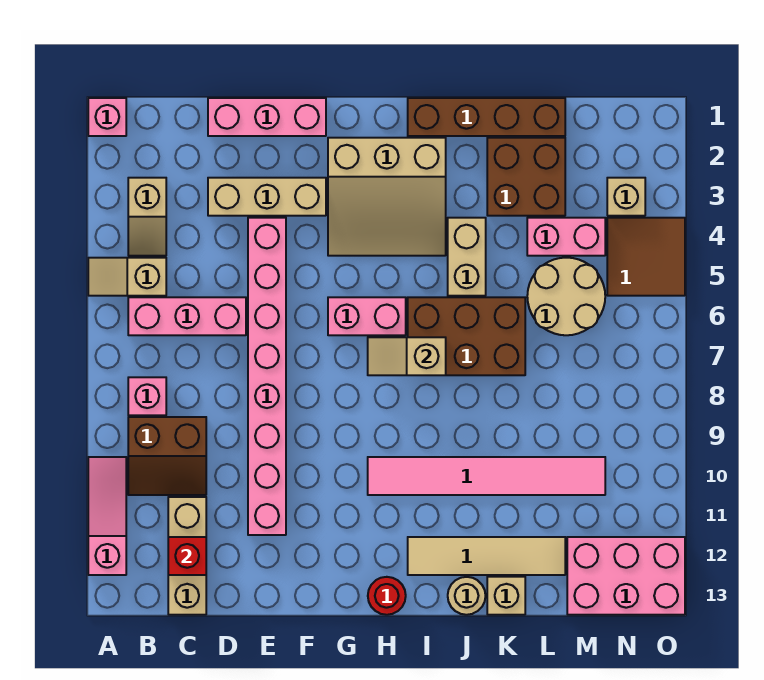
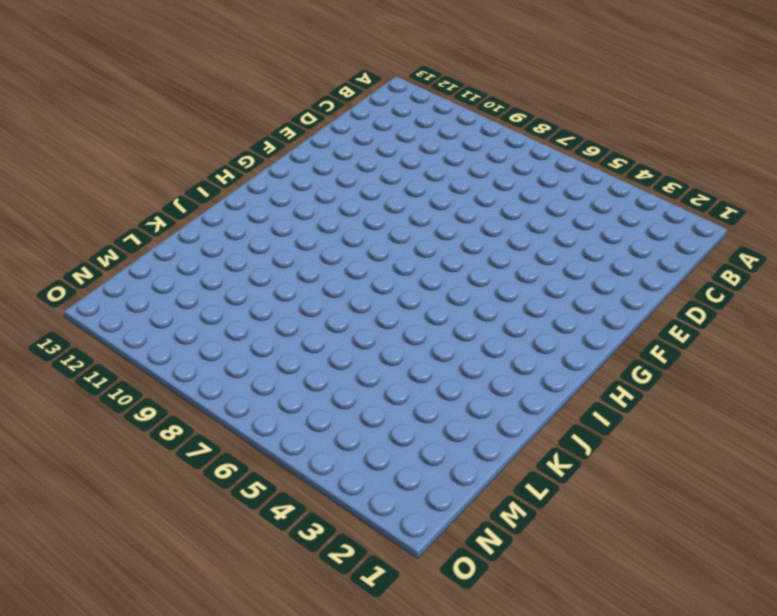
none -> pink brick A1 level 1
none -> tan slope A5:B5 level 1 top B
none -> pink slope A10:A12 level 1 top 12

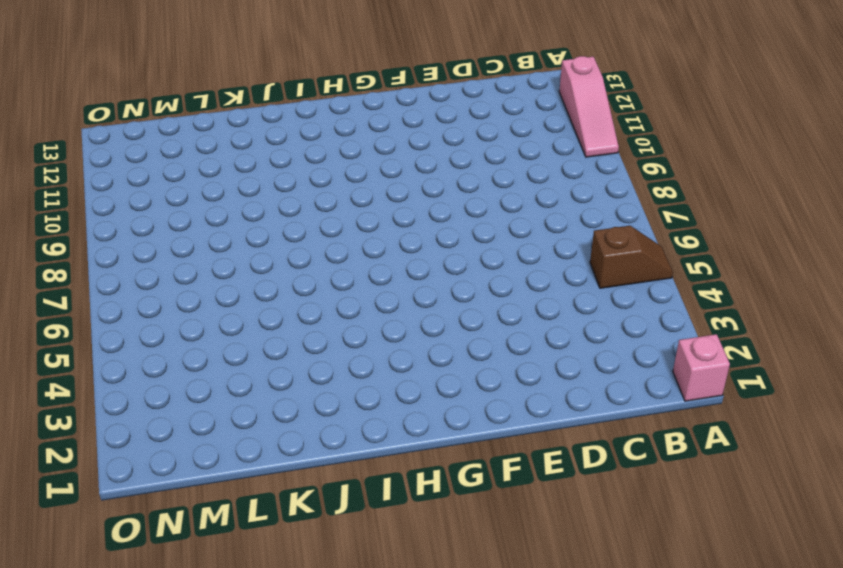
brown slope A5:B5 level 1 top B -> tan slope A5:B5 level 1 top B
none -> tan slope B3:B4 level 1 top 3
none -> pink brick B6:D6 level 1
none -> pink brick B8 level 1

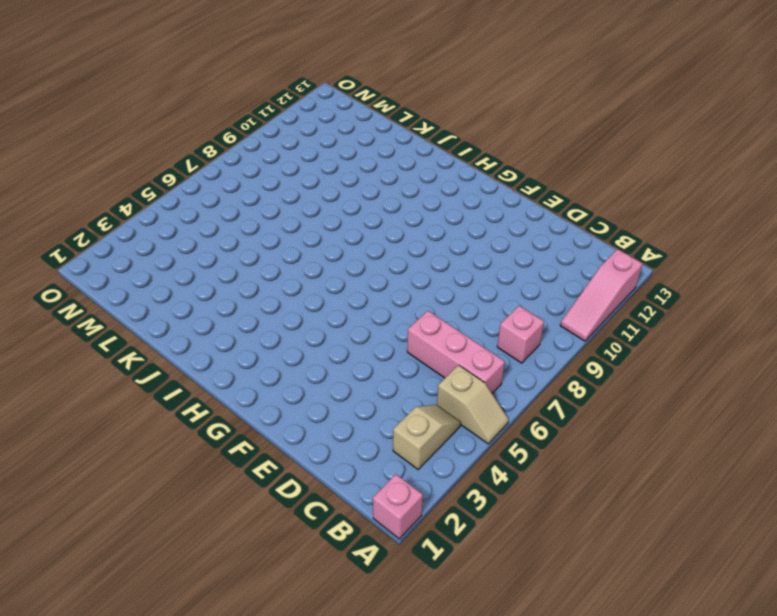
none -> brown slope B9:C10 level 1 top 9
none -> tan brick C11:C13 level 1
none -> pink brick D1:F1 level 1

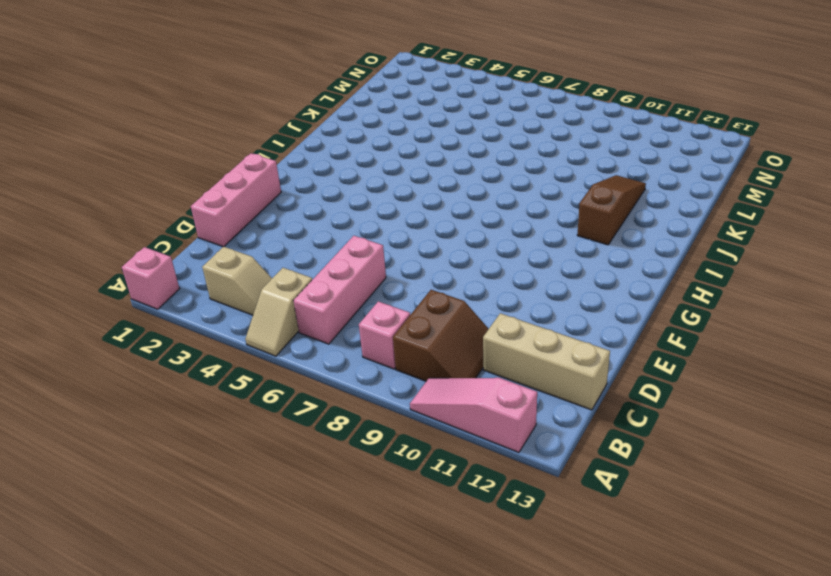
brown slope I11:K11 level 1 top I -> none
none -> tan brick D3:F3 level 1
none -> pink brick E4:E11 level 1
none -> tan slope G2:I4 level 1 top 2

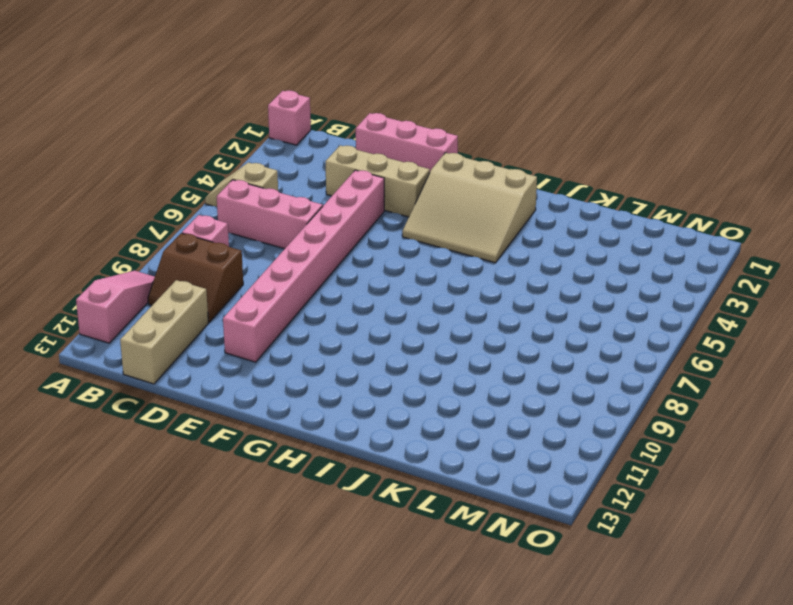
none -> tan slope B3:B4 level 1 top 3
none -> pink brick G6:H6 level 1
none -> pink tile H10:M10 level 1

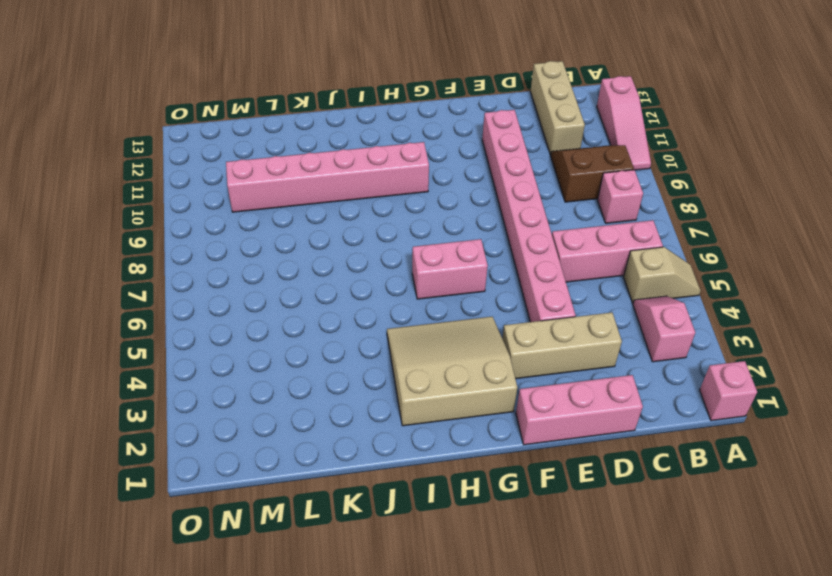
pink slope B3:B4 level 1 top 3 -> tan slope B3:B4 level 1 top 3
pink brick H10:M10 level 1 -> pink tile H10:M10 level 1
none -> red round brick H13 level 1
none -> brown brick I1:L1 level 1
none -> brown brick I6:K7 level 1

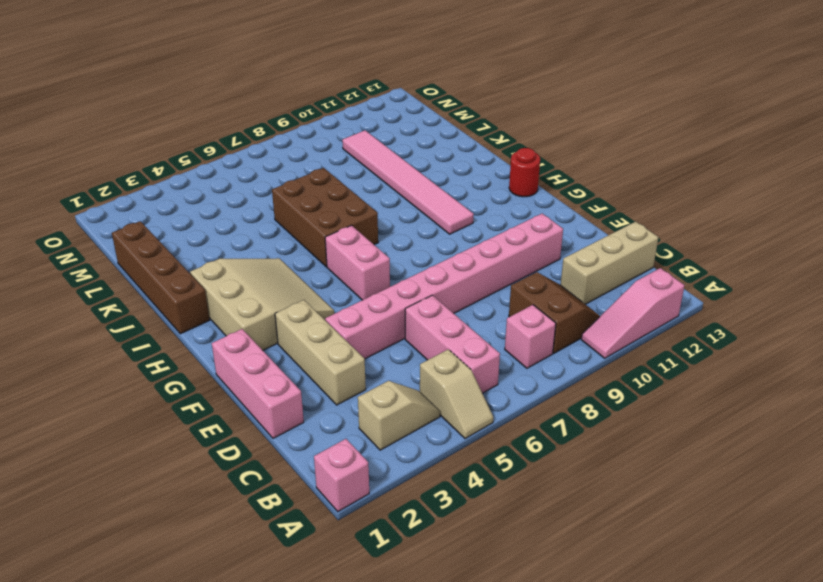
none -> tan tile I12:L12 level 1
none -> tan brick J4:J5 level 1
none -> tan round brick J13 level 1

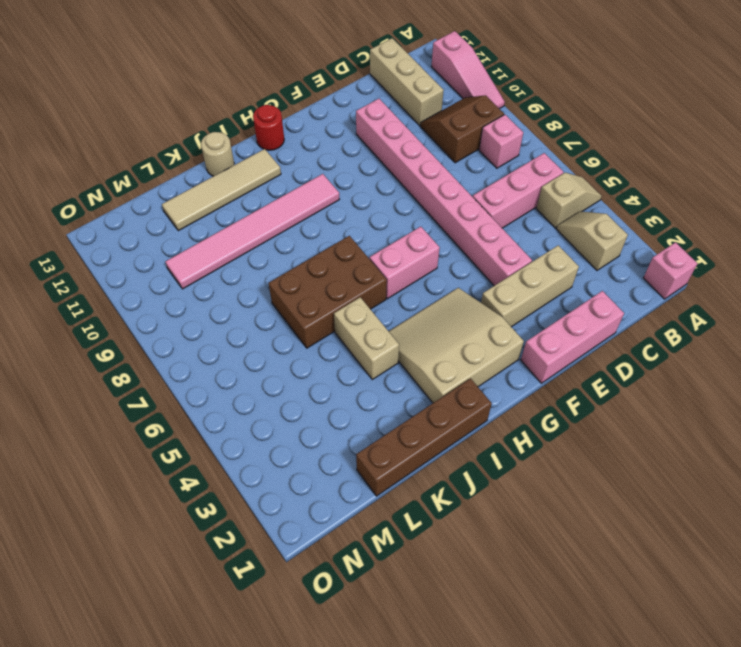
none -> brown brick K2:L3 level 1
none -> tan brick K13 level 1
none -> pink brick L4:M4 level 1

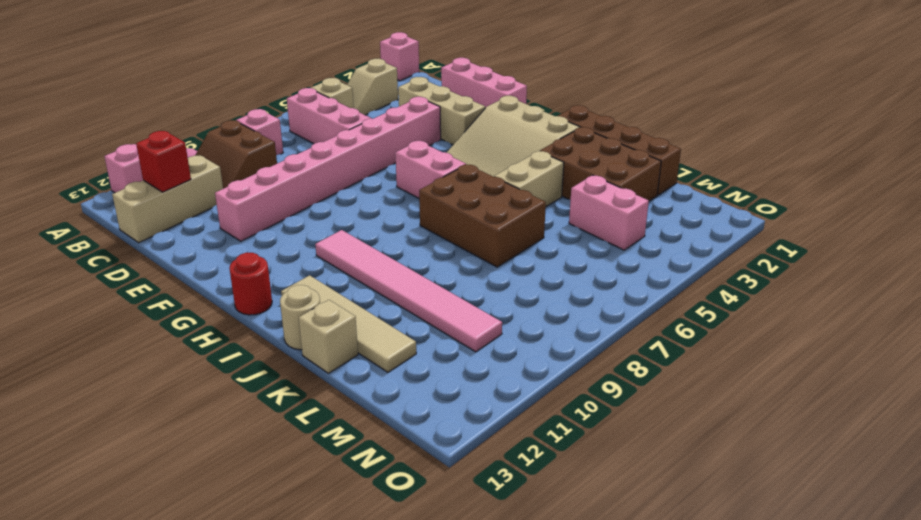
brown brick J2:L3 level 1 -> brown brick K2:L3 level 1
none -> tan round brick L5:M6 level 1
none -> pink brick M12:O13 level 1
none -> tan brick N3 level 1

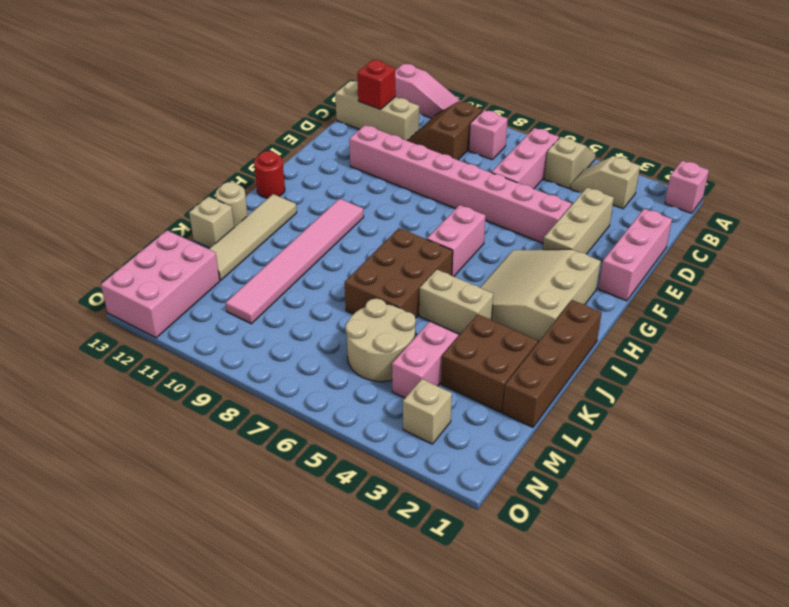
none -> brown tile N4:O5 level 1
none -> tan slope H7:I7 level 2 top I

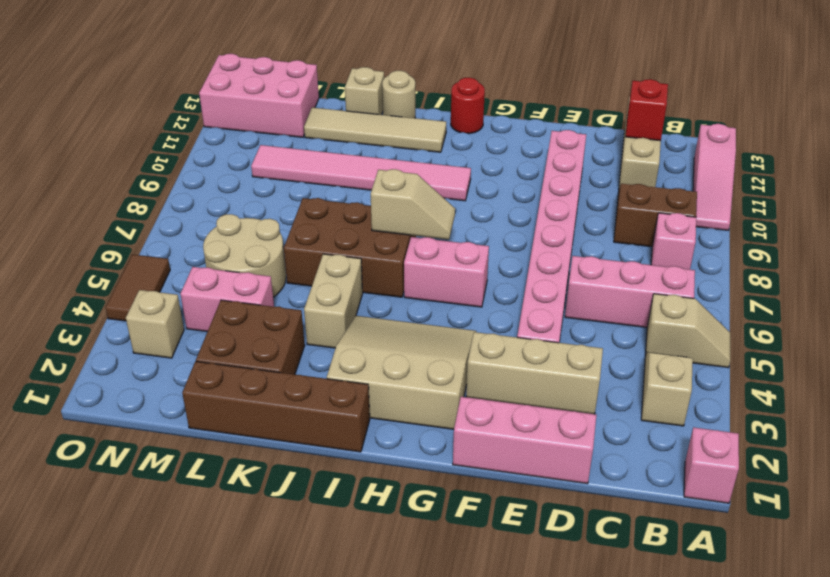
brown tile O4:O5 level 1 -> brown tile N4:O5 level 1

